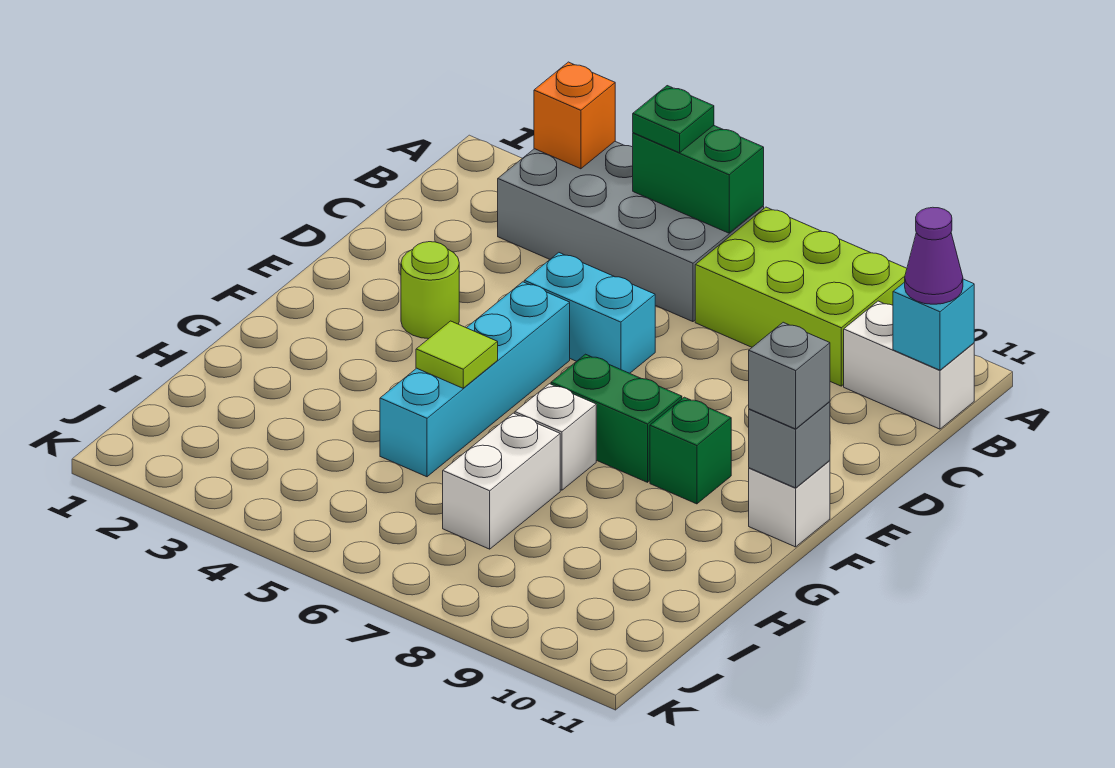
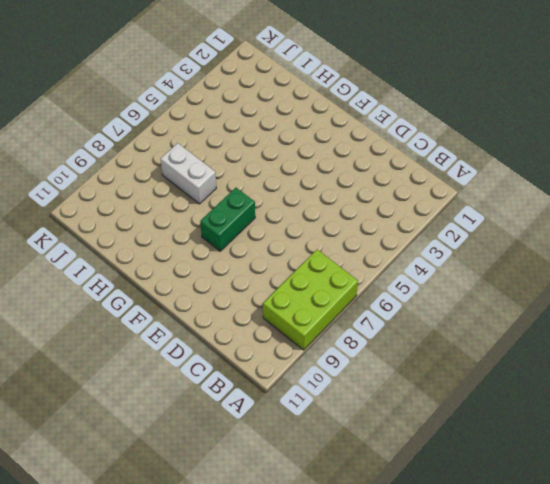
none -> grey brick A3:B6 level 1
none -> white brick B10:B11 level 1
none -> cyan brick D5:D6 level 1

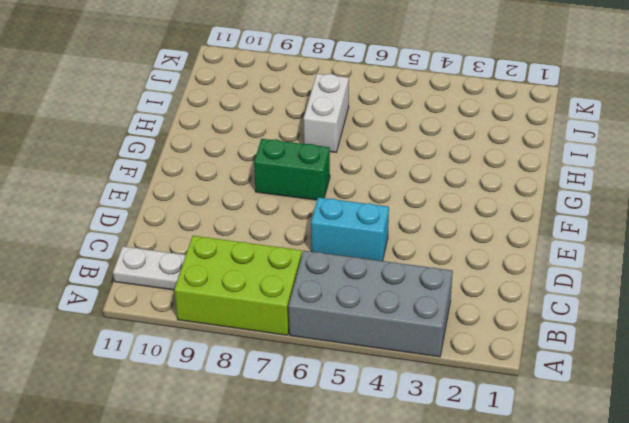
white plate B10:B11 level 1 -> white brick B10:B11 level 1
none -> lime round brick E3 level 1
none -> cyan brick E5:H5 level 1
none -> green brick F9 level 1

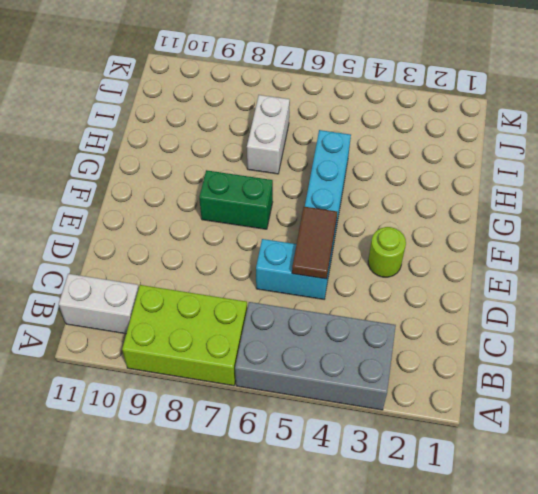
brown tile D5:E5 level 2 -> none
none -> green brick F9 level 1
none -> white brick F11 level 1
none -> white brick G7 level 1

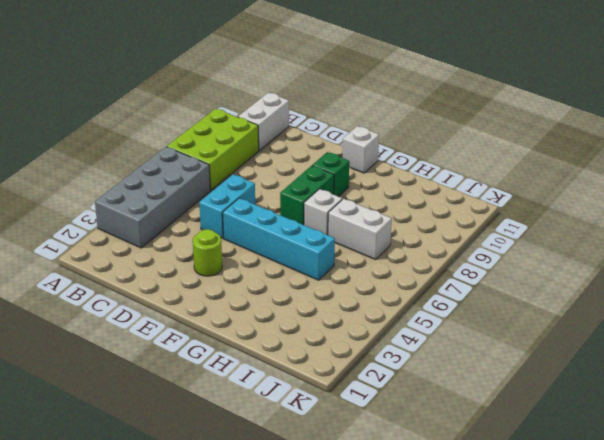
none -> orange brick A3 level 2
none -> green brick A5:A6 level 2
none -> cyan brick B11 level 2

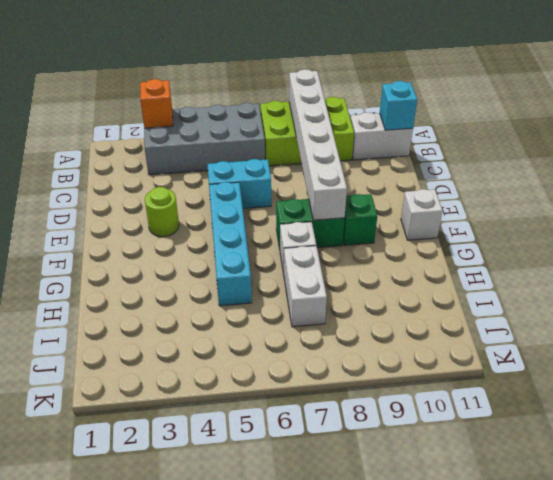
white brick A8:F8 level 2 -> none
none -> green brick A5:A6 level 2
none -> grey brick F11 level 2
none -> lime tile G5 level 2

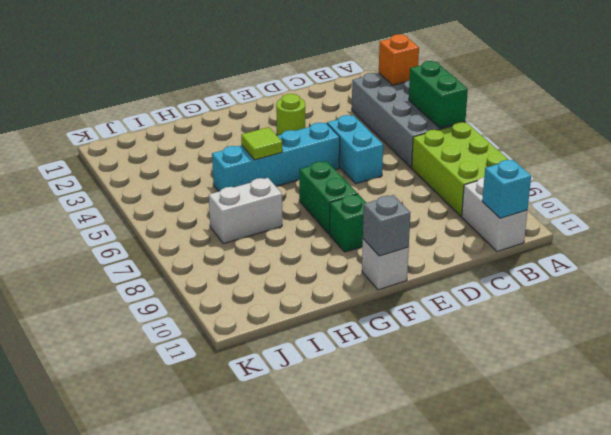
none -> white brick G7 level 1
none -> green plate A5 level 3
none -> purple cone B11 level 3

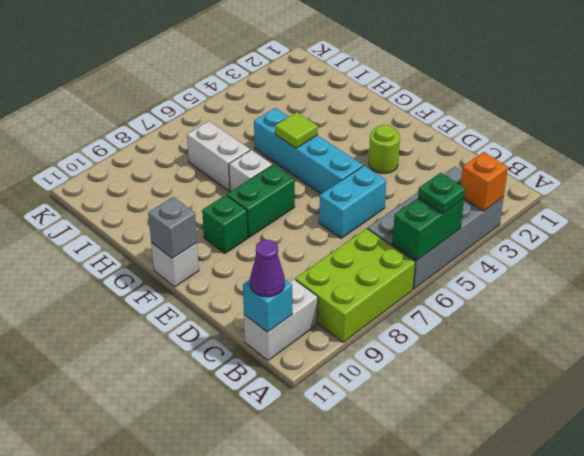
none -> grey brick F11 level 3

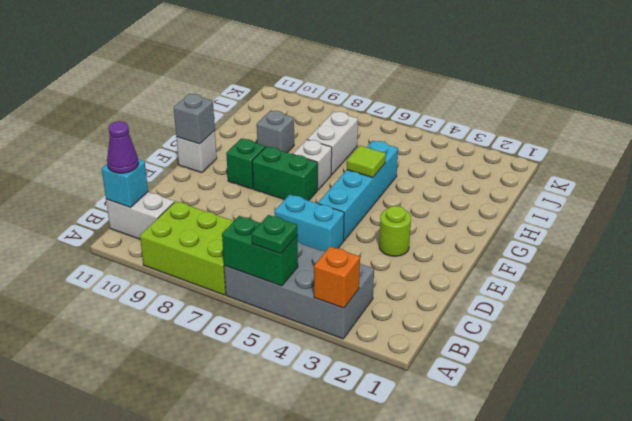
grey brick H9 level 1 -> grey brick F11 level 3

